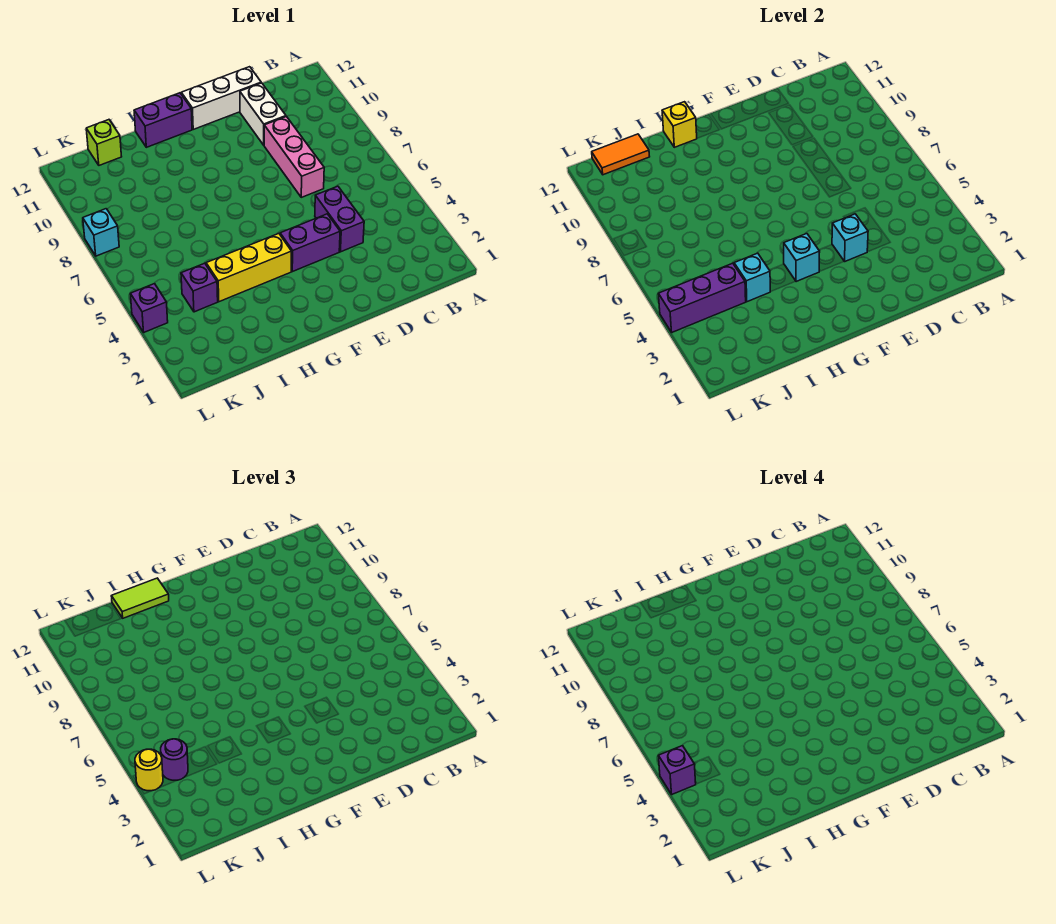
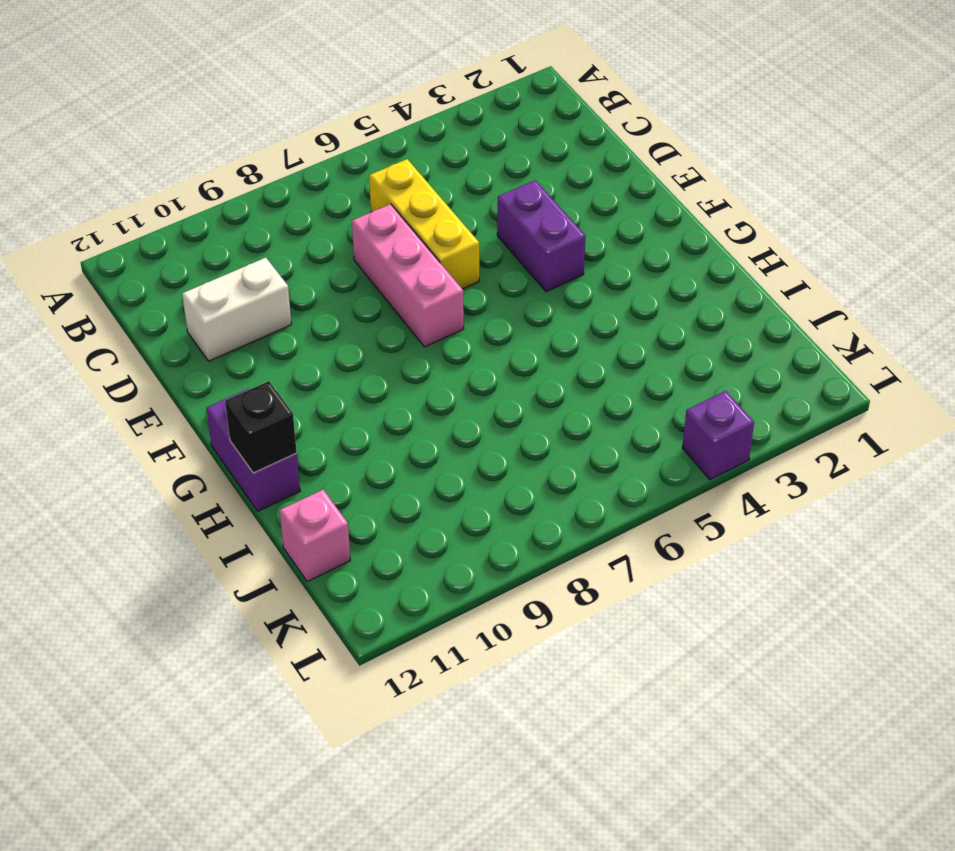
yellow brick C6:E6 level 1 -> yellow brick G4:I4 level 1
pink brick D7:F7 level 1 -> pink brick D7:D9 level 1
black brick H12 level 2 -> yellow brick H12 level 2
pink brick J12 level 1 -> lime brick J12 level 1
none -> purple brick D4:D5 level 1
none -> white brick D12:F12 level 1
none -> purple brick J4 level 1

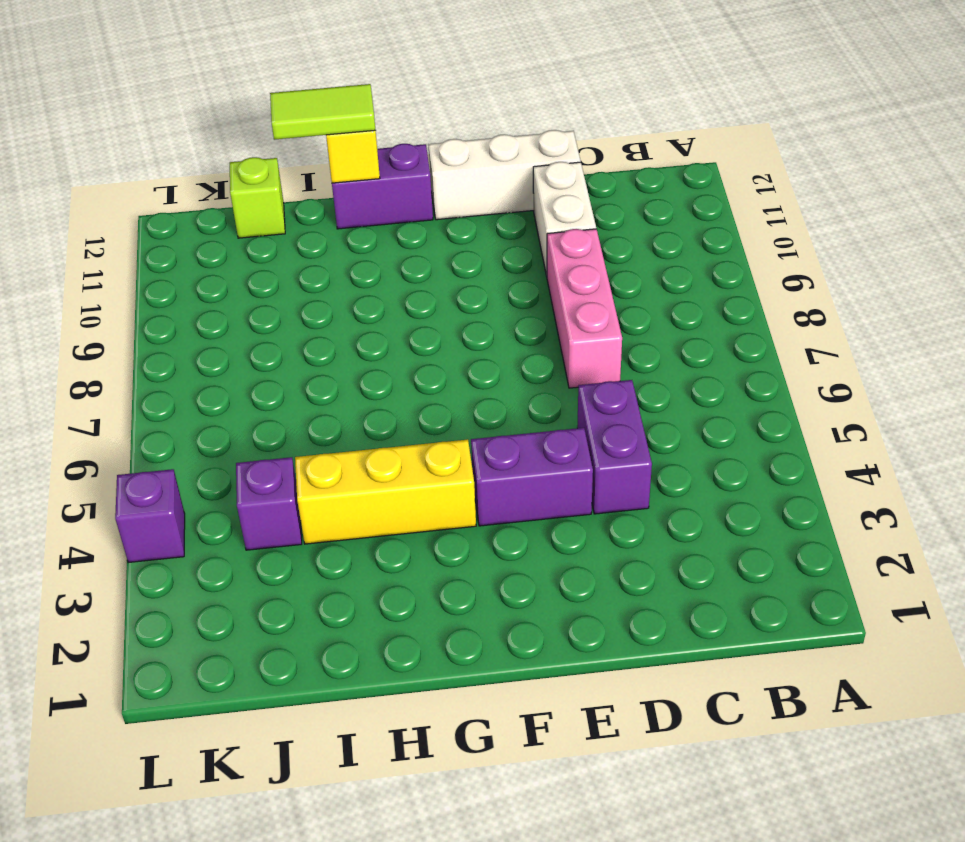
none -> cyan brick L8 level 1
none -> cyan brick E4 level 2
none -> cyan brick G4 level 2

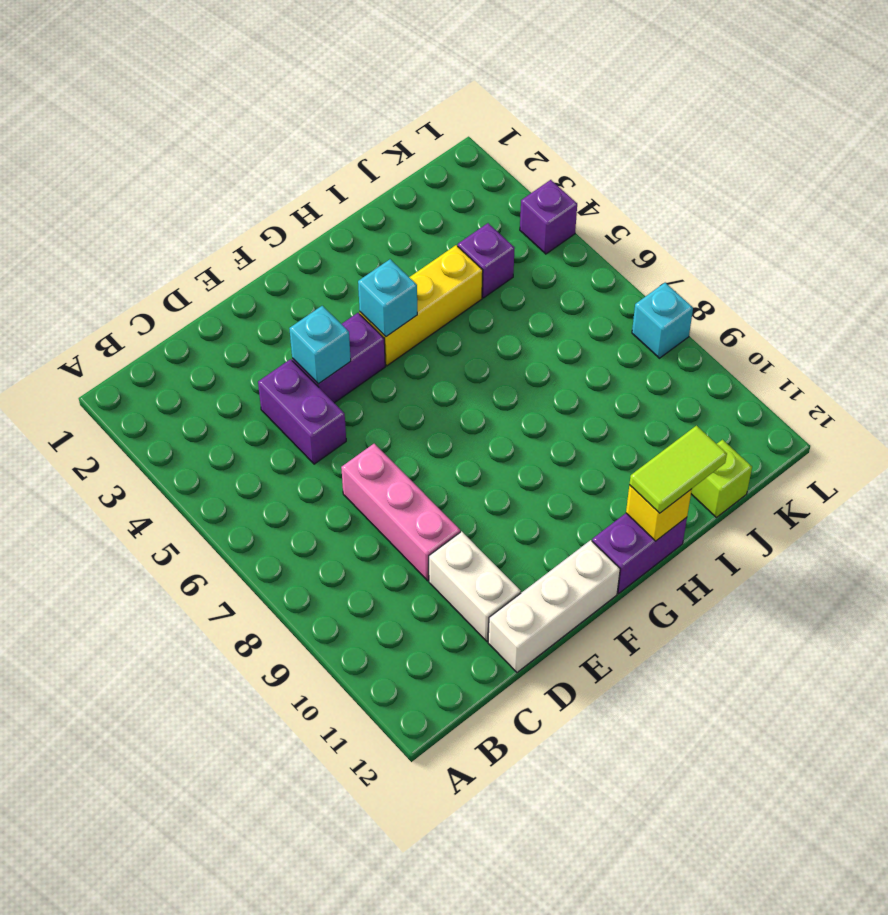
none -> cyan brick I4 level 2
none -> purple brick J4:L4 level 2
none -> orange tile J12:K12 level 2

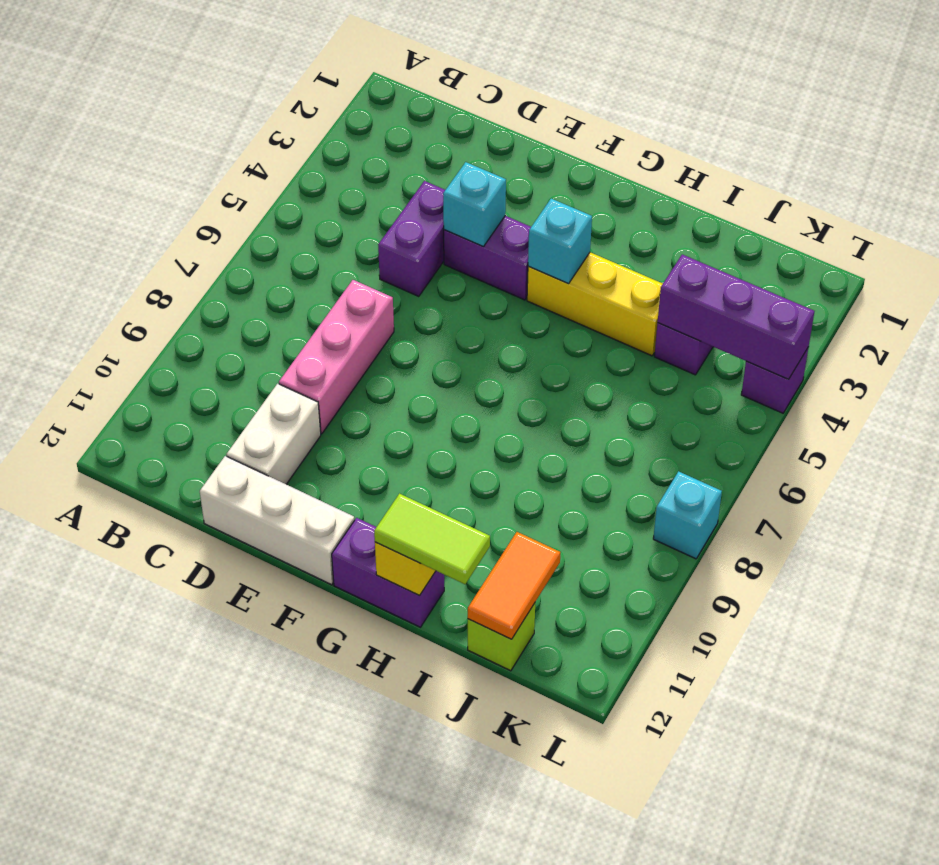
orange tile J11:J12 level 2 -> orange tile J12:K12 level 2
none -> cyan brick I4 level 2
none -> purple round brick K4 level 3
none -> yellow round brick L4 level 3

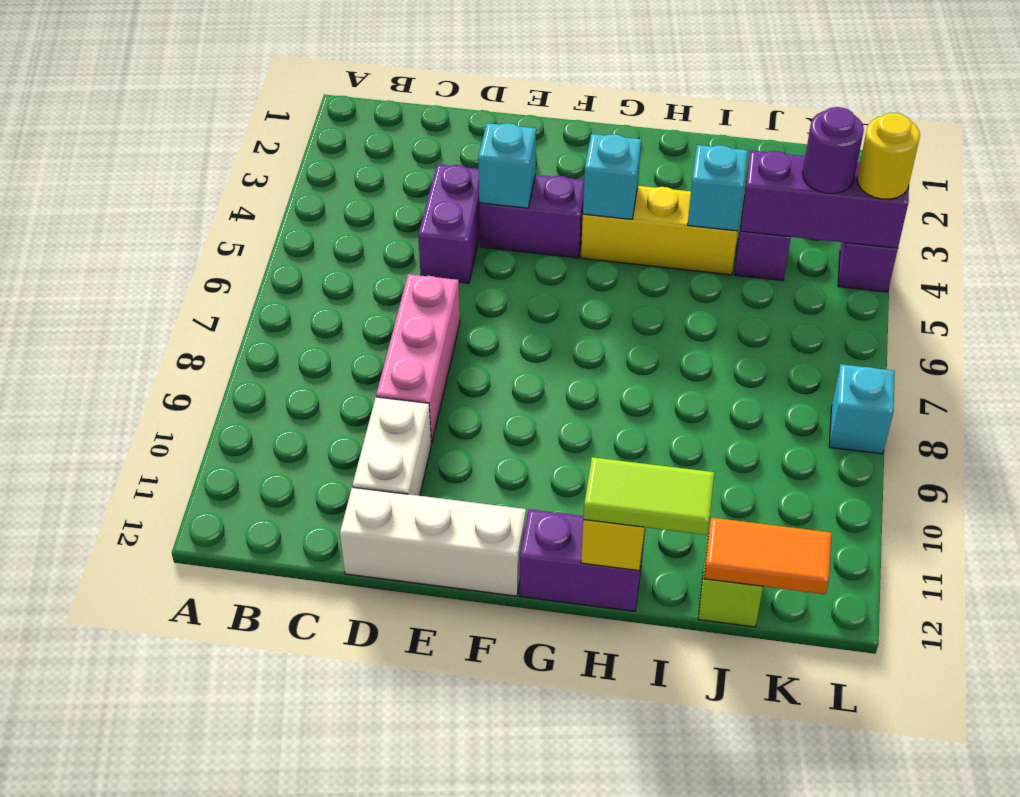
none -> purple brick L4 level 4

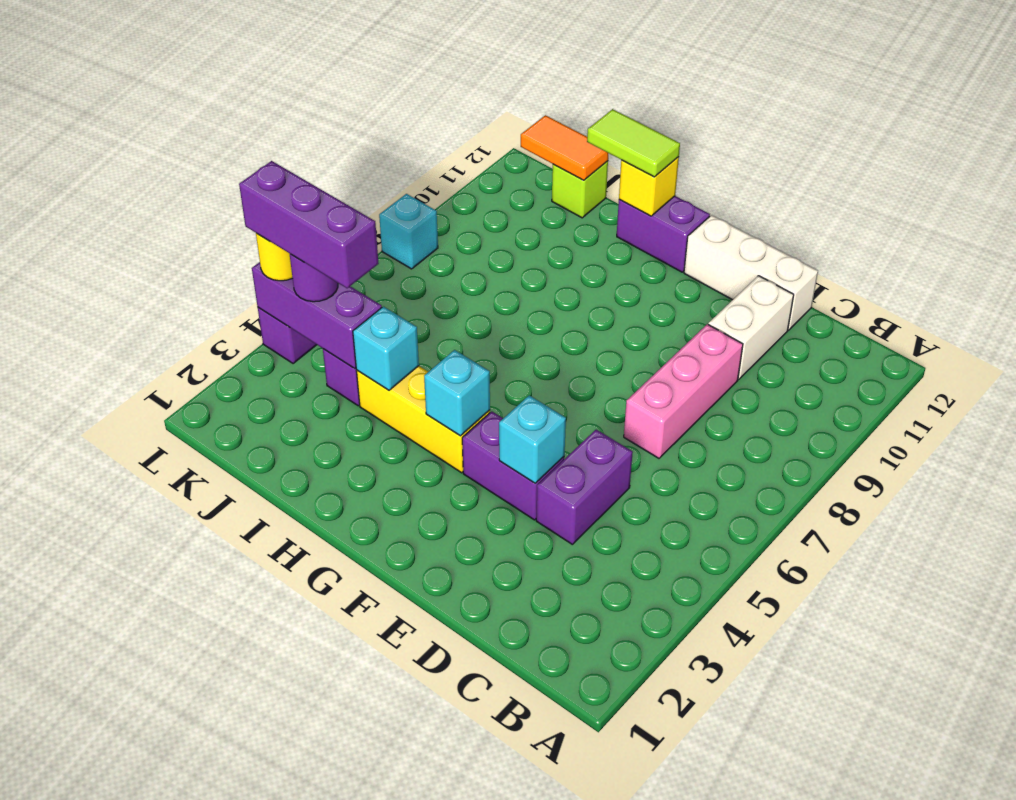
purple brick J4:L4 level 4 -> purple brick L4 level 4

